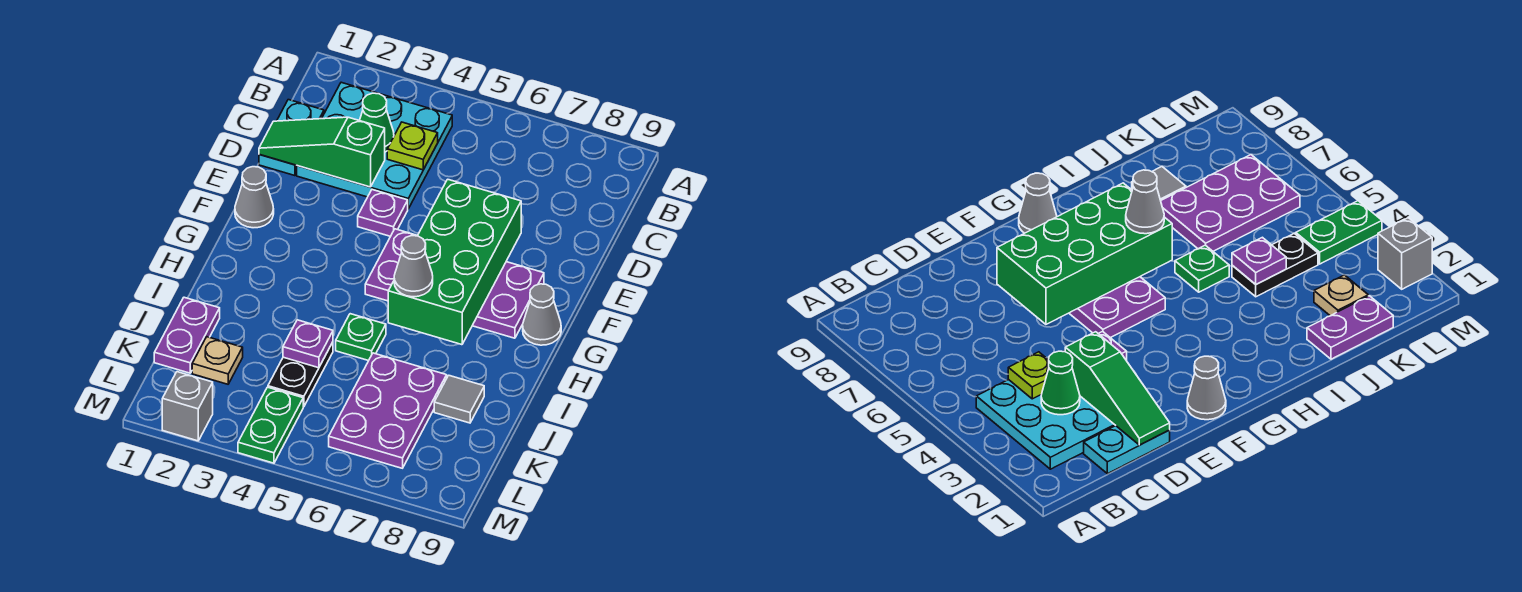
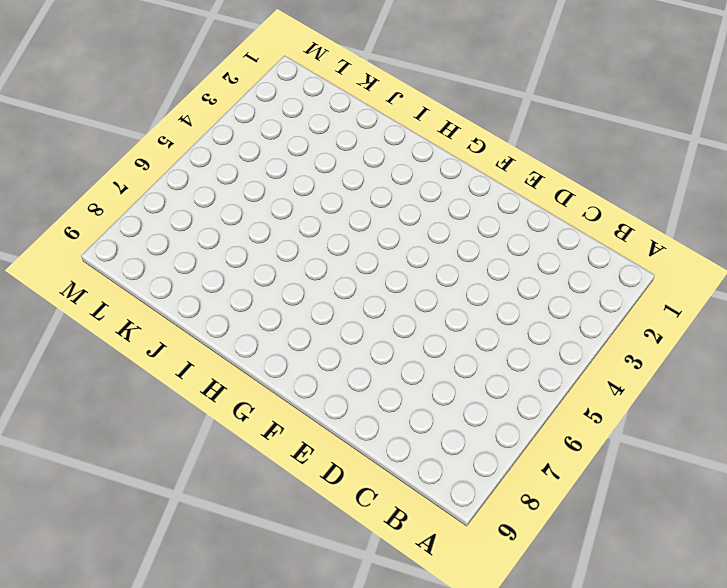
none -> cyan plate B2:D4 level 1
none -> cyan plate C1:D1 level 1
none -> purple plate E4 level 1

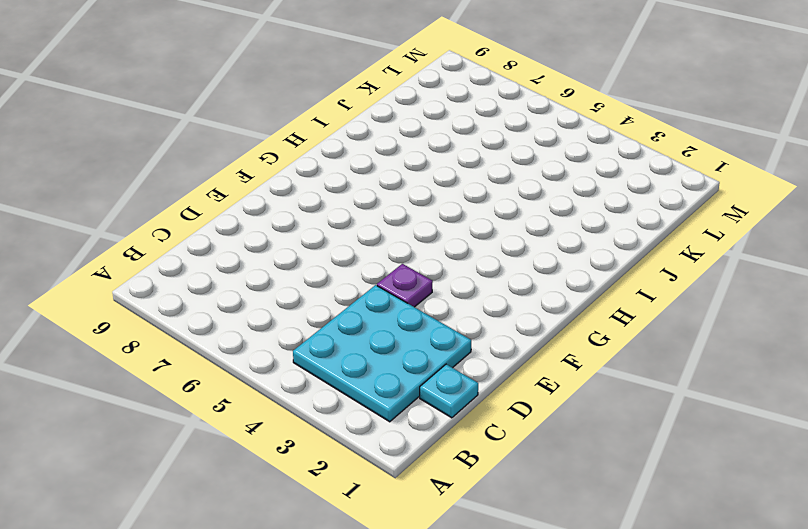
cyan plate C1 level 1 -> cyan plate C1:D1 level 1
none -> grey cone F1 level 1
none -> purple plate F5:G8 level 1
none -> grey cone G9 level 1

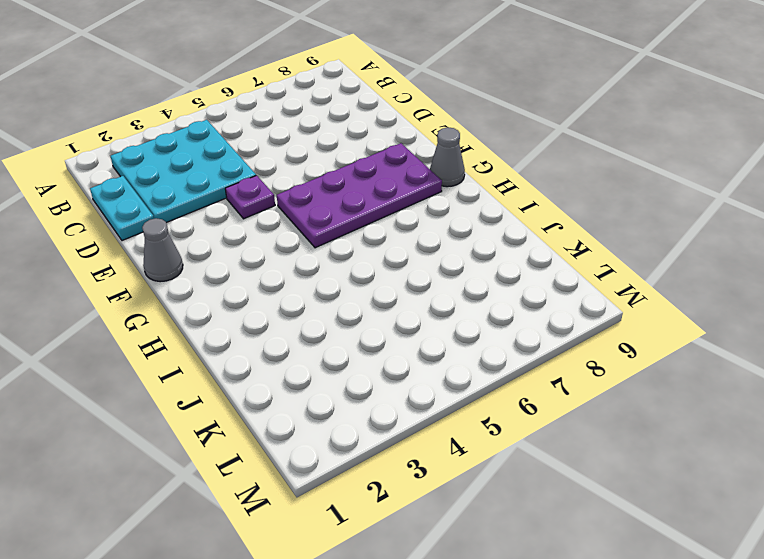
none -> green plate I5 level 1
none -> purple plate J1:K1 level 1
none -> black plate J4:K4 level 1

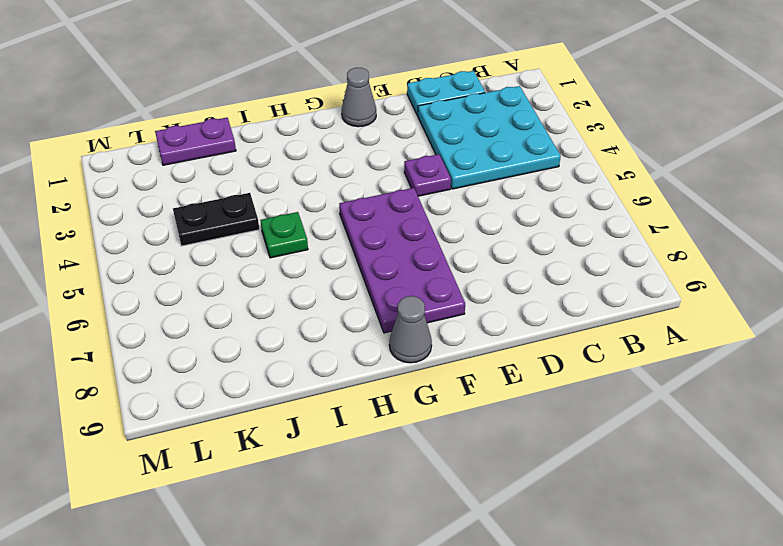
none -> purple plate J6:L7 level 1
none -> grey tile J8 level 1
none -> tan plate K2 level 1

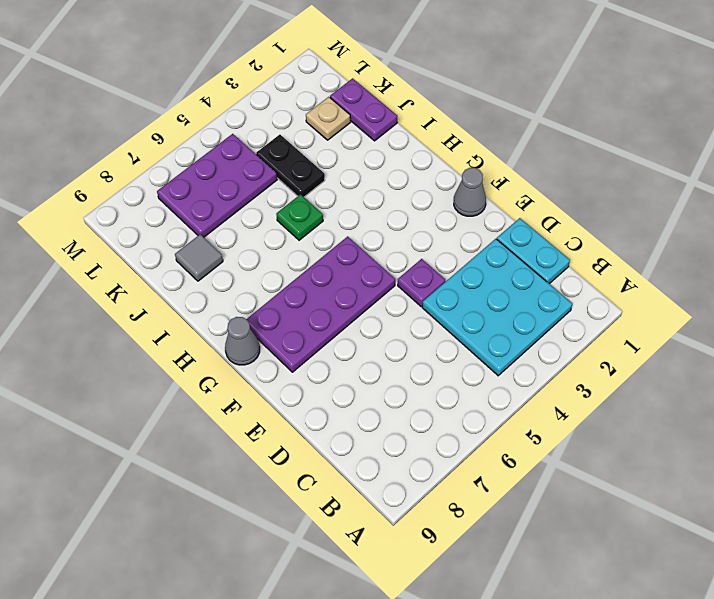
purple plate K5:L7 level 1 -> purple plate J6:L7 level 1
none -> green plate L4:M4 level 1
none -> grey brick M2 level 1
none -> green cone C3 level 2

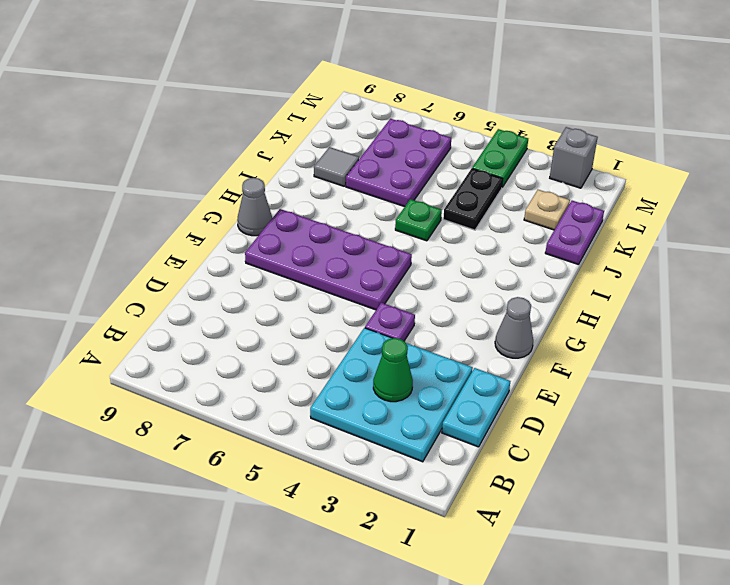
none -> lime plate C4 level 2
none -> green slope D1:D3 level 2 top 3
none -> green brick E6:H7 level 2

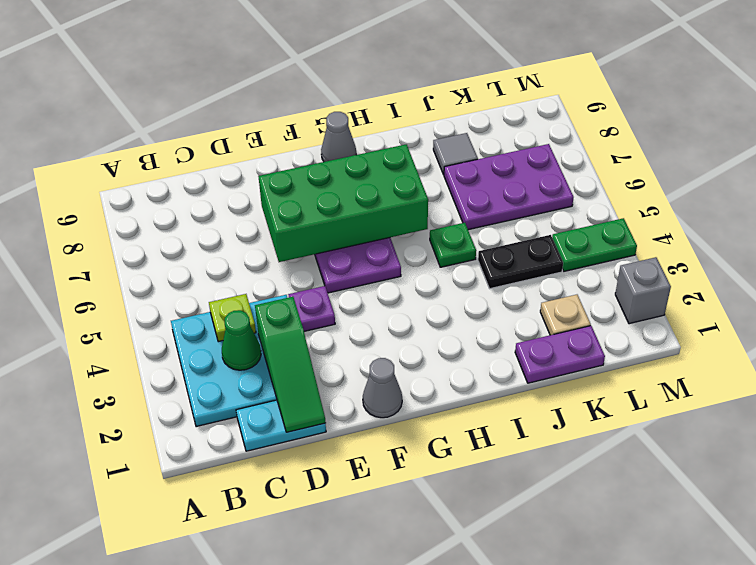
none -> purple plate J4 level 2
none -> grey cone H6 level 3

